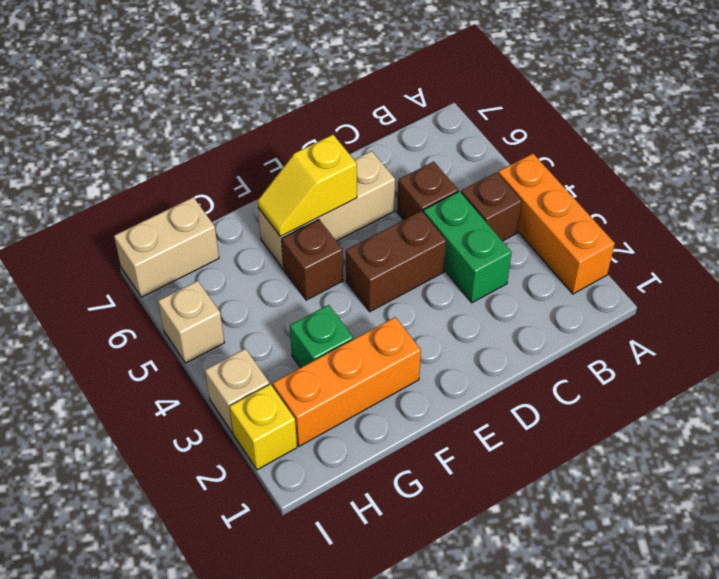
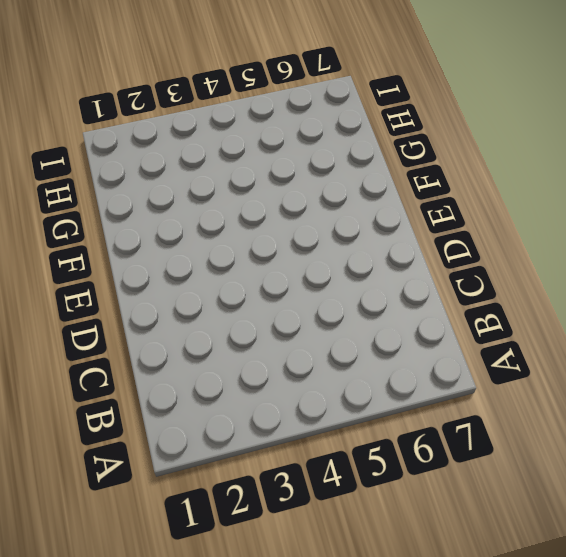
none -> orange brick A2:A4 level 1
none -> brown brick B4 level 1
none -> green brick C3:C4 level 1

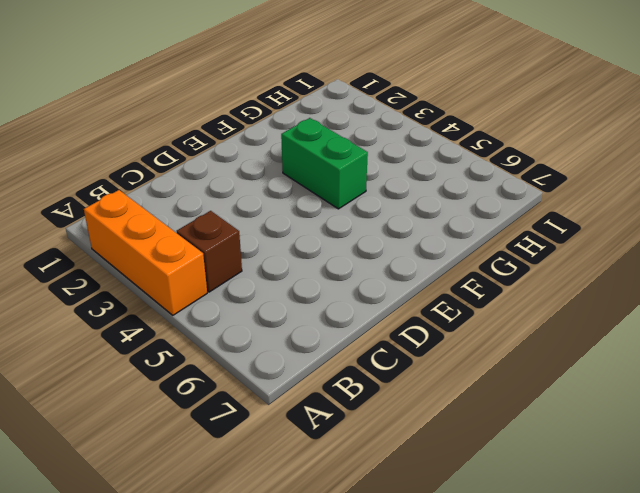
green brick F3:F4 level 1 -> green brick C3:C4 level 1
none -> brown brick C5 level 1
none -> brown brick D4:E4 level 1
none -> tan brick D6:F6 level 1

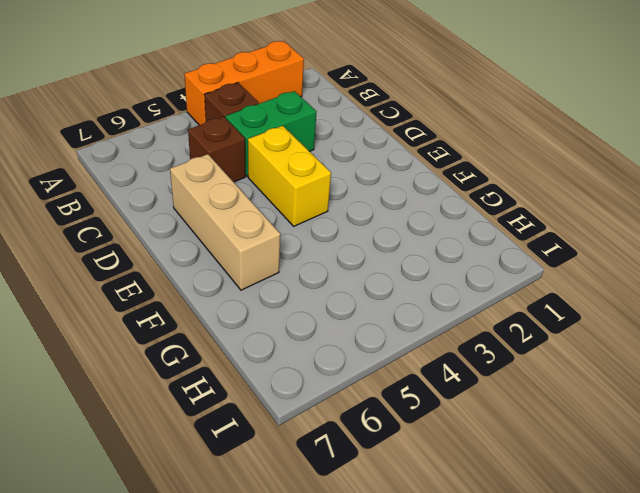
yellow brick D4:E4 level 1 -> brown brick D4:E4 level 1
none -> orange brick F2:H2 level 1
none -> brown brick F5 level 1
none -> green brick G3 level 1

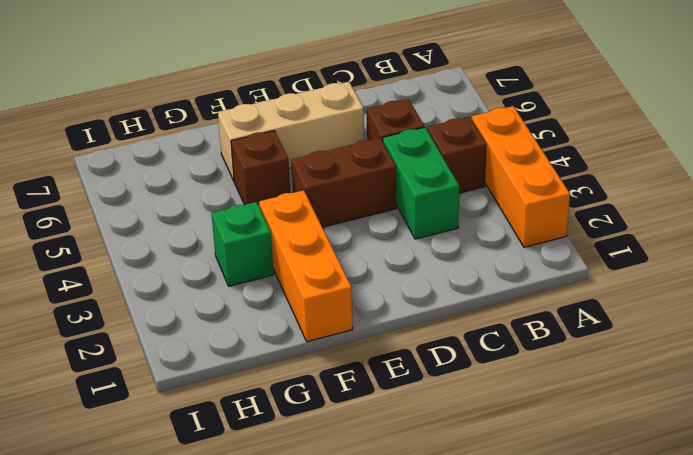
orange brick F1:F3 level 1 -> orange brick F2:H2 level 1
none -> tan brick H7:I7 level 1
none -> yellow brick I2 level 1
none -> tan brick I3 level 1

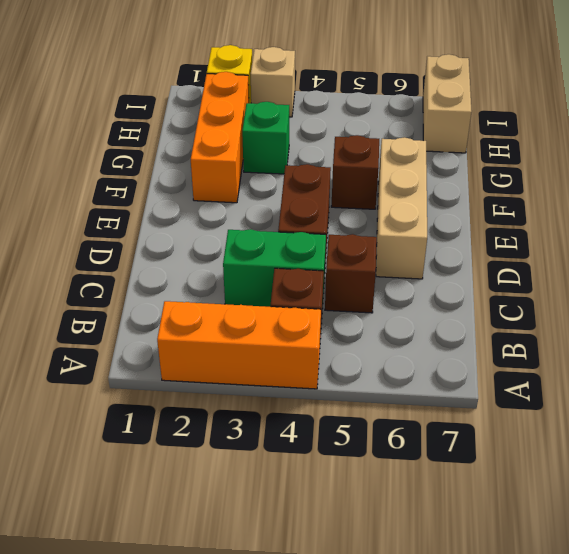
none -> tan brick I5 level 1
none -> yellow slope E6:F6 level 2 top E

